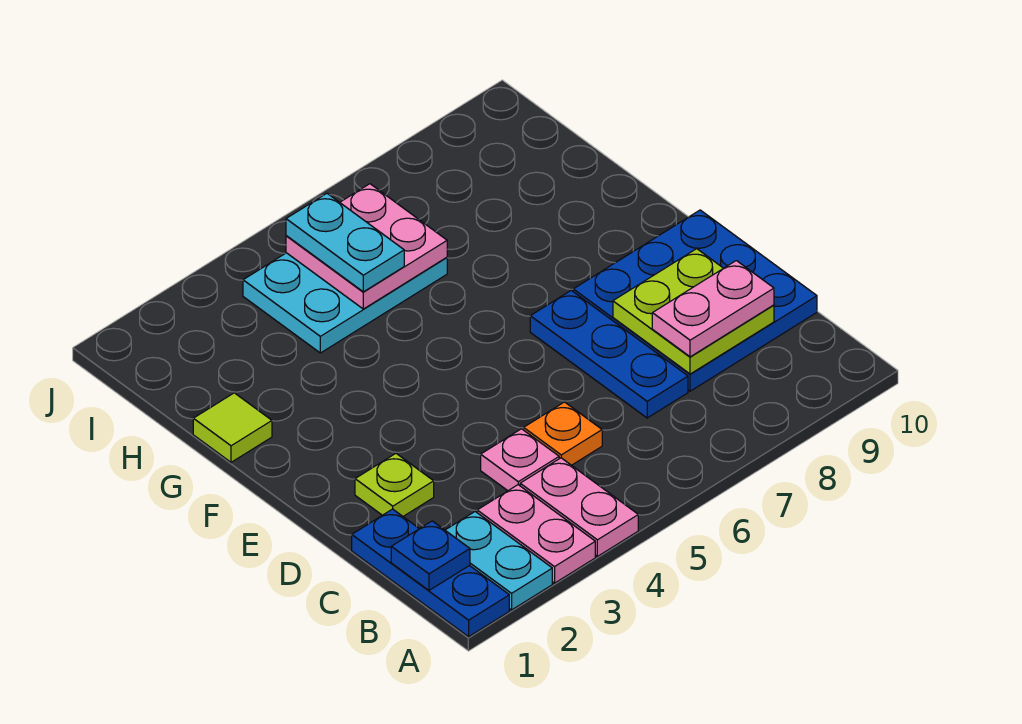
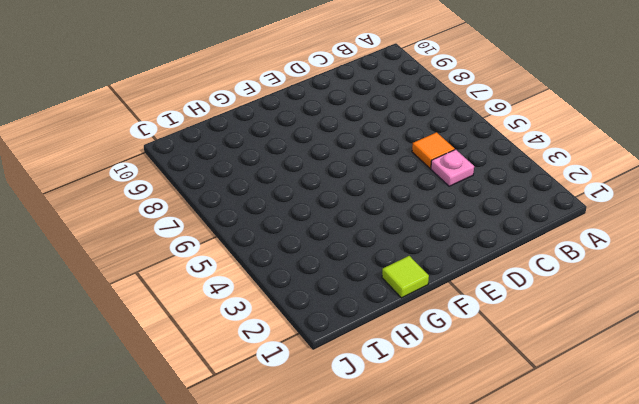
orange tile C5 level 1 -> orange plate C5 level 1
none -> blue plate A1:C1 level 1
none -> cyan plate A2:B2 level 1
none -> pink plate A3:B3 level 1

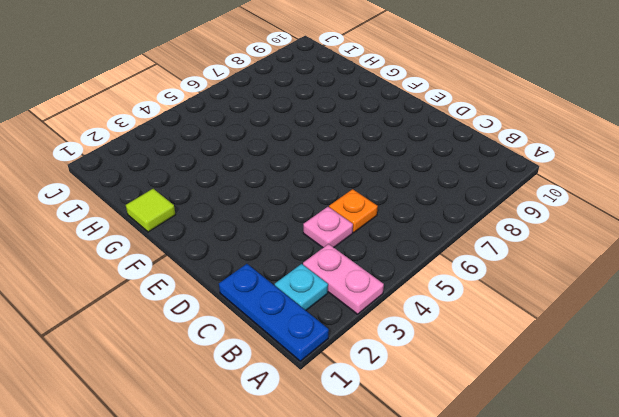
cyan plate B2 level 1 -> cyan plate A2:B2 level 1
none -> pink plate A4:B4 level 1
none -> blue plate C7:E7 level 1
none -> blue plate C8:E10 level 1

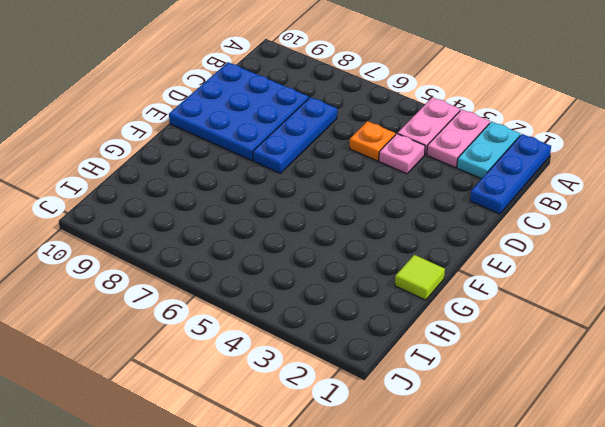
none -> lime plate D2 level 1
none -> cyan plate H4:I6 level 1
none -> blue plate B1 level 2

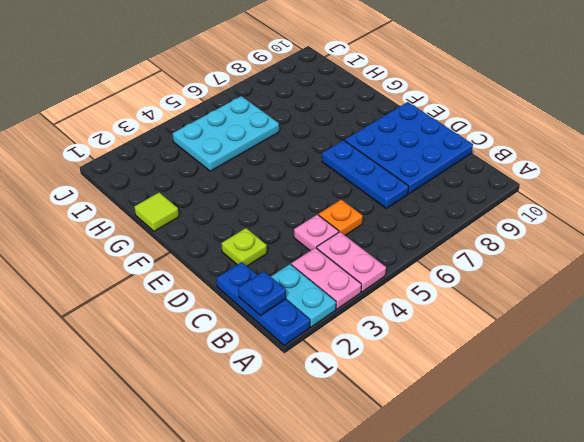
none -> lime plate C8:D9 level 2
none -> pink plate H5:I6 level 2
none -> pink plate C8:C9 level 3

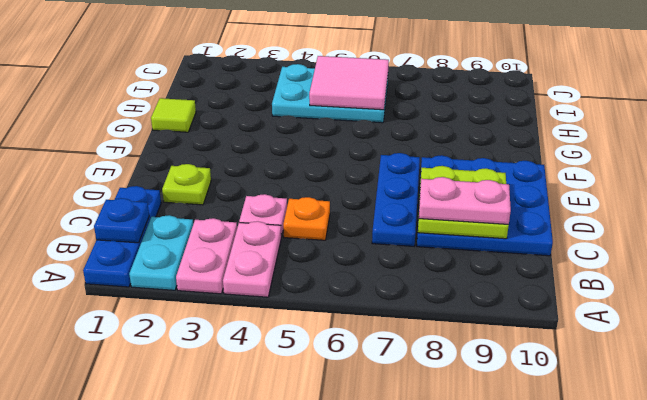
pink tile H5:I6 level 2 -> pink plate H5:I6 level 2
none -> cyan plate H5:I5 level 3

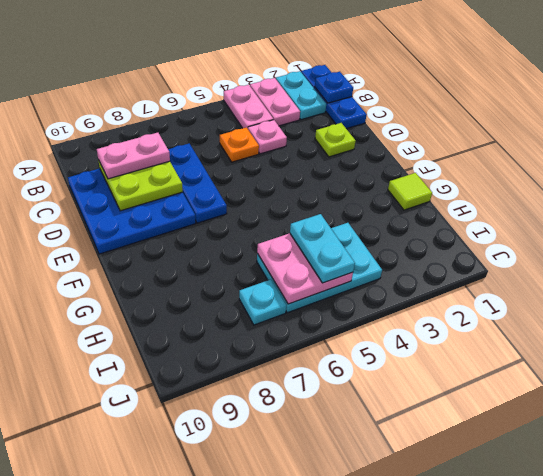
cyan plate I7 level 1 -> none

